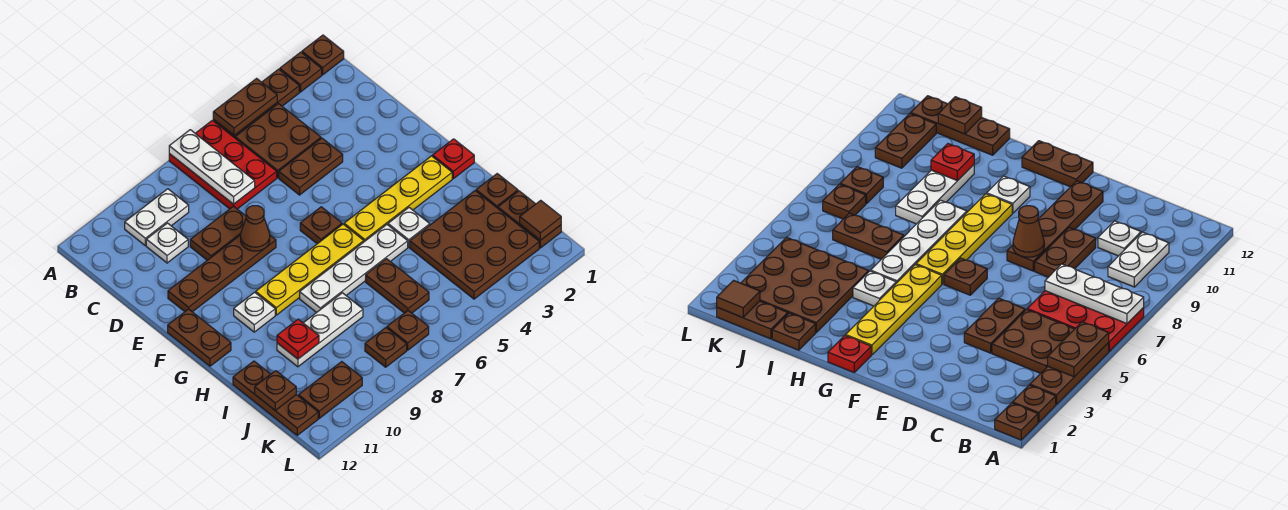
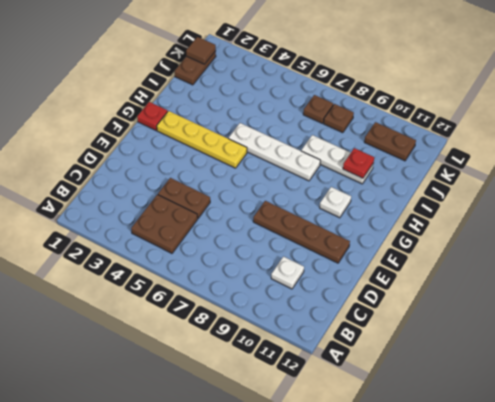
none -> brown plate A1 level 1
none -> brown plate A2 level 1
none -> brown plate A3:A5 level 1
none -> red plate A6:C7 level 1

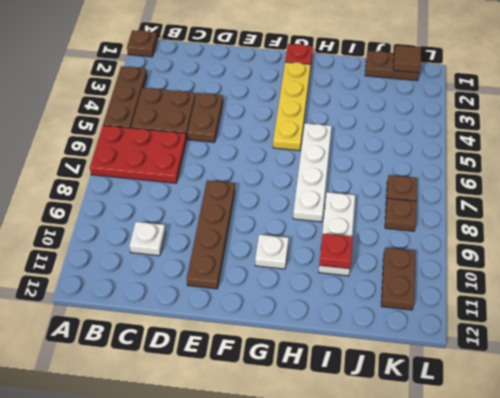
none -> brown plate A2 level 1
none -> white plate B9:B10 level 1
none -> brown plate D8:D9 level 1
none -> brown plate F6 level 1

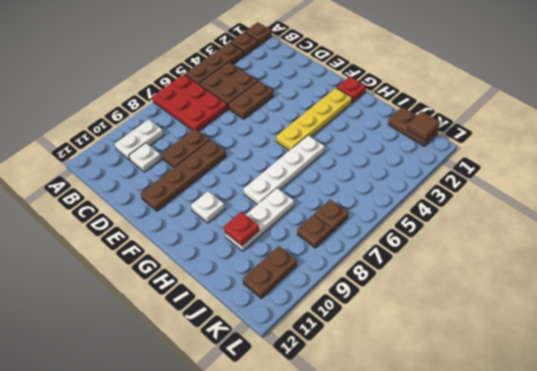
none -> brown plate F6 level 1
none -> brown plate F12:G12 level 1
none -> yellow plate G6:G9 level 1
none -> white plate H4 level 1

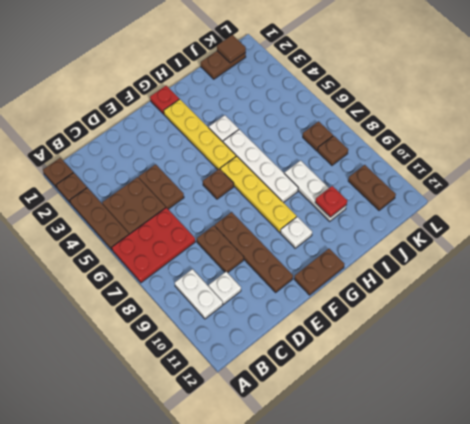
none -> brown plate I1 level 1
none -> brown plate I2:K4 level 1
none -> brown plate I6:J6 level 1
none -> brown plate I12:K12 level 1

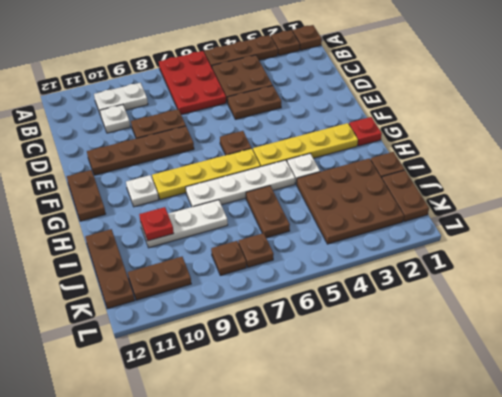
none -> brown plate A4:A5 level 2
none -> white plate A7:C7 level 2
none -> brown cone E8 level 2
none -> brown plate J12 level 2

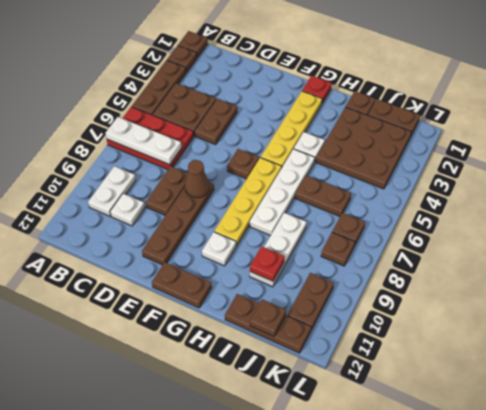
none -> brown plate A4:A5 level 2
none -> brown tile K1 level 2

